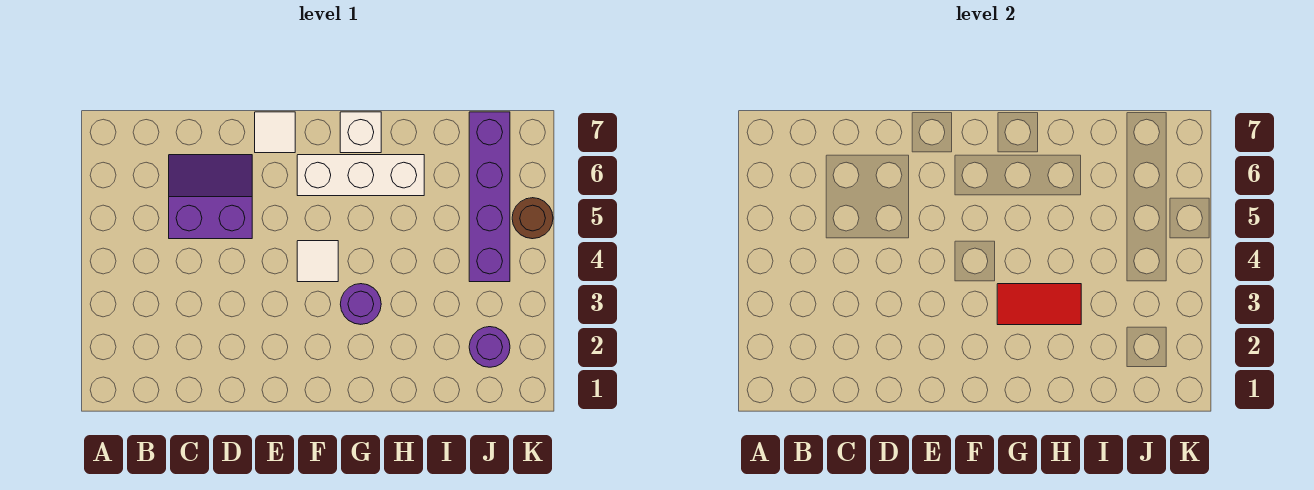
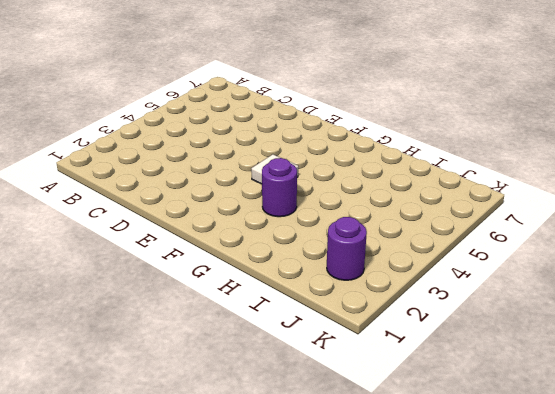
none -> purple slope C5:D6 level 1 top 5
none -> white tile E7 level 1

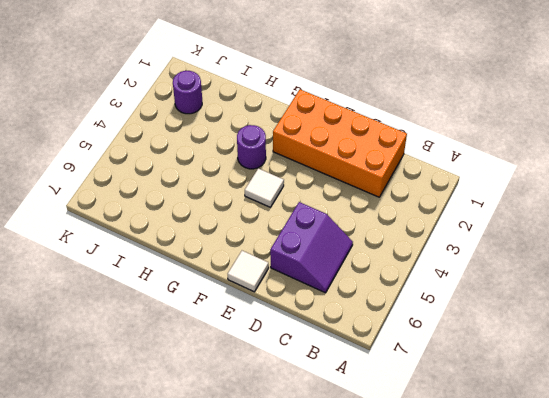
orange brick C1:F2 level 1 -> none
purple slope C5:D6 level 1 top D -> purple slope C5:D6 level 1 top 5
none -> white brick F6:H6 level 1
none -> white brick G7 level 1

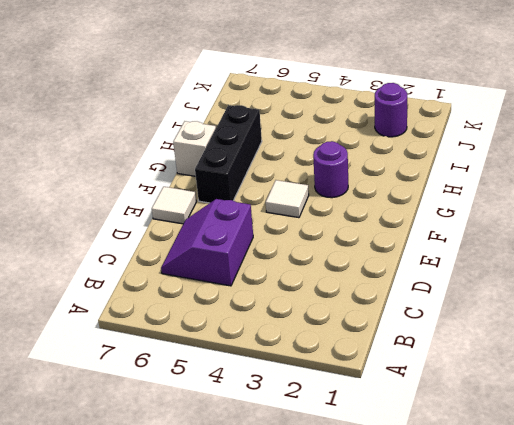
black brick F6:H6 level 1 -> white brick F6:H6 level 1
none -> purple brick J4:J7 level 1
none -> brown round brick K5 level 1

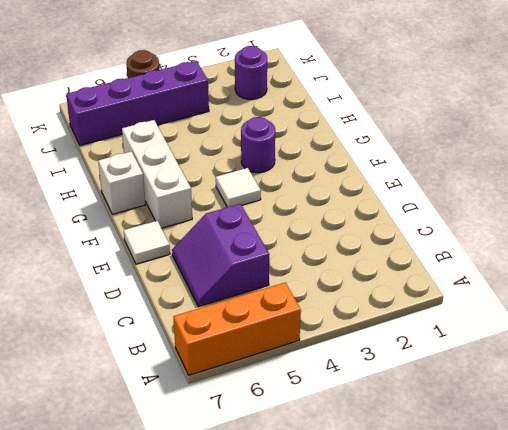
orange brick A5:A7 level 1 -> none
none -> red tile G3:H3 level 2

